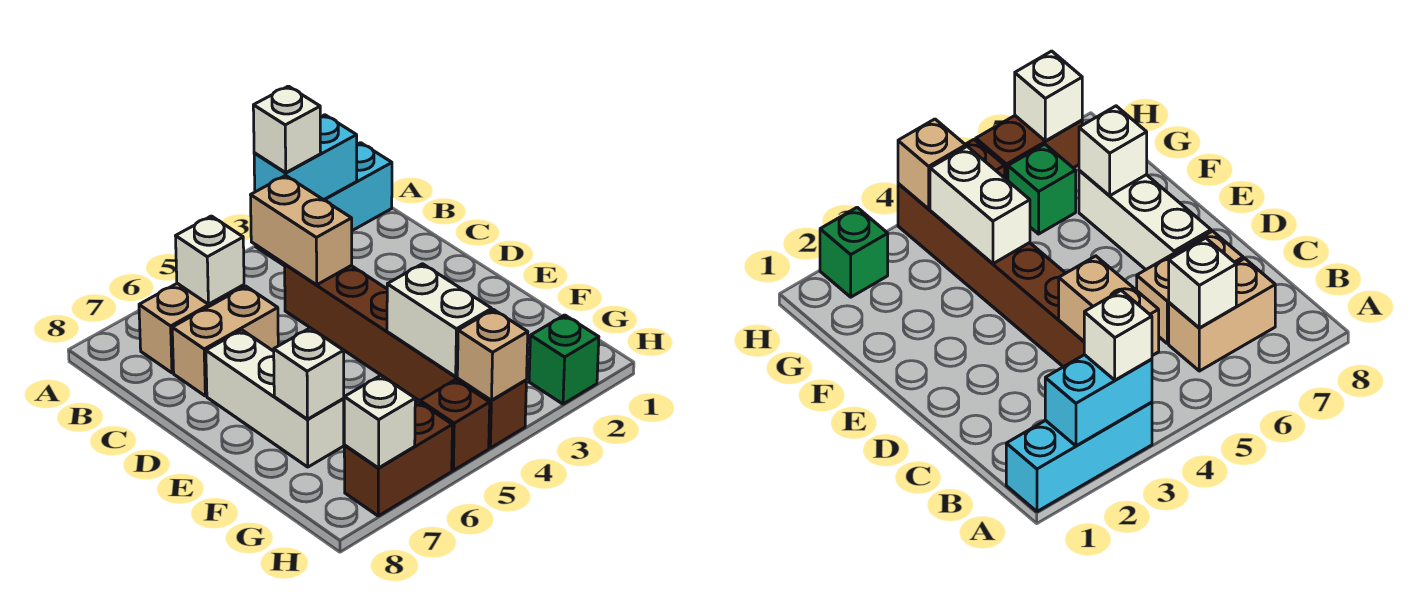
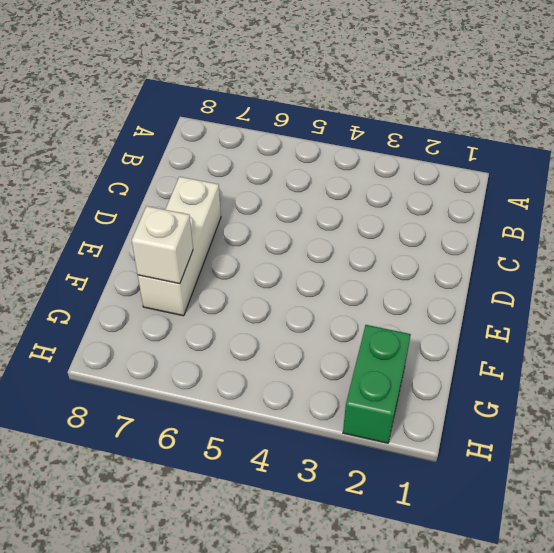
green brick G2:H2 level 1 -> green brick H2 level 1
none -> cyan brick A1:A3 level 1
none -> tan brick B6:B7 level 1
none -> brown brick C4:H4 level 1

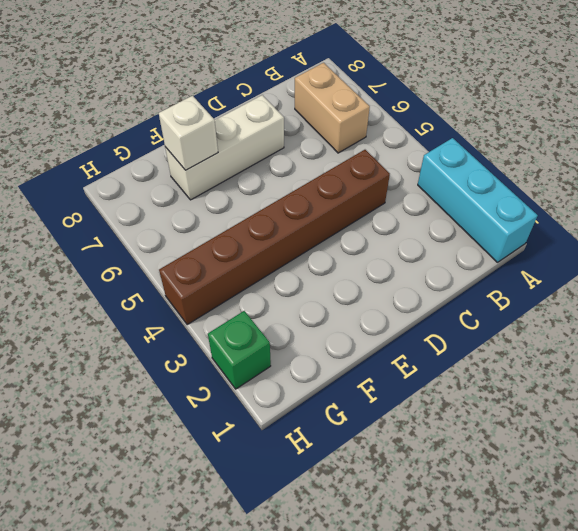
none -> tan brick C6:C7 level 1
none -> green brick G6 level 1
none -> brown brick H5 level 1

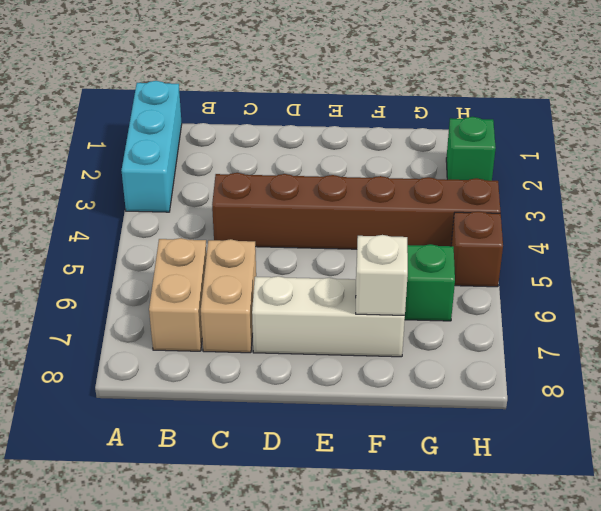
none -> brown brick H6:H7 level 1
none -> cyan brick A2:A3 level 2
none -> tan brick B4:C4 level 2

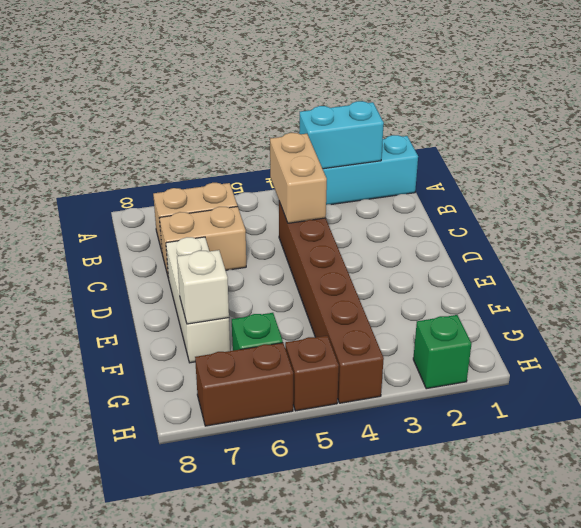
none -> white brick B6 level 2
none -> white brick F4:G4 level 2
none -> tan brick H4 level 2

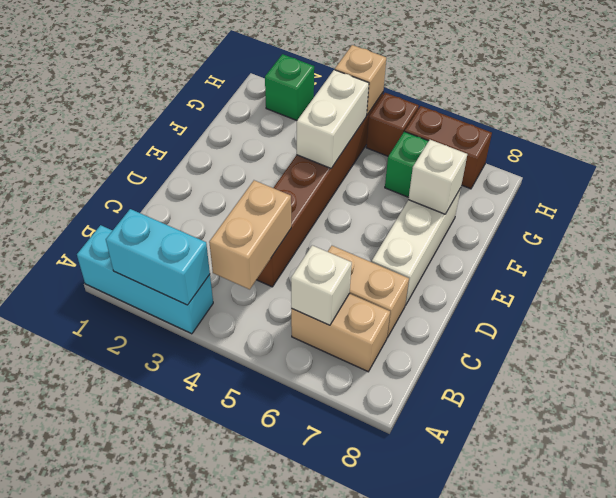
none -> white brick H7 level 2
none -> white brick A3 level 3

